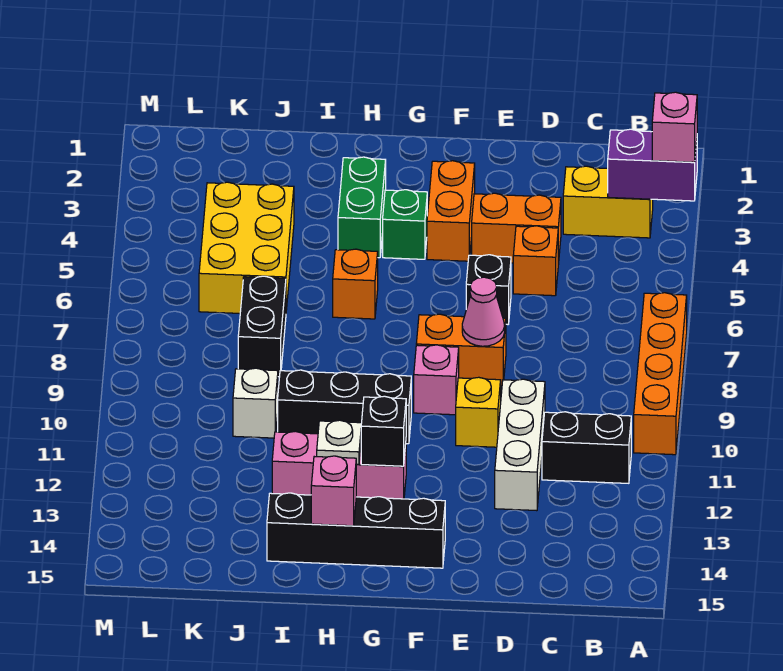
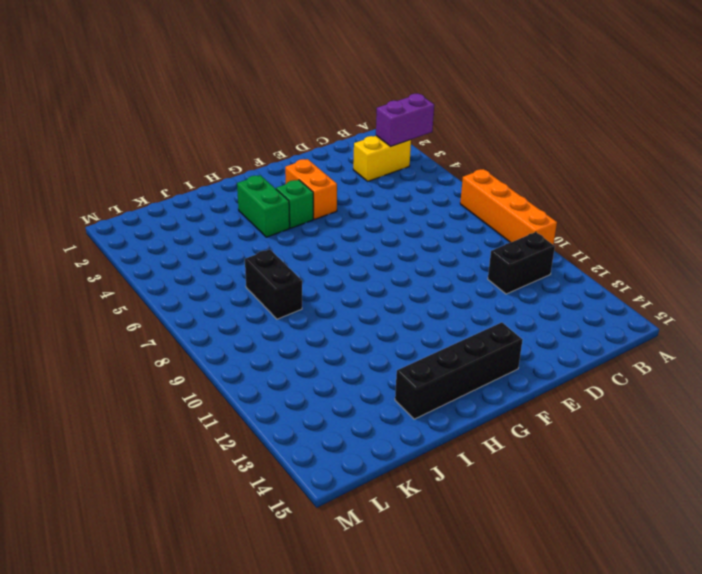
none -> orange brick D4:E4 level 1
none -> orange brick D5 level 1
none -> white brick D10:D12 level 1

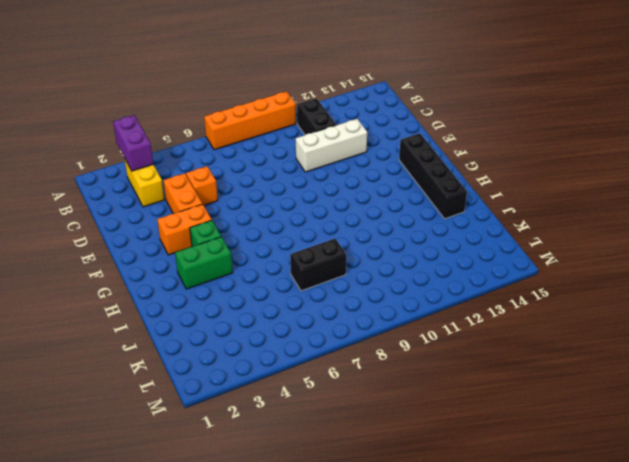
none -> black brick E6 level 1
none -> orange brick E8:F8 level 1
none -> yellow brick E10 level 1

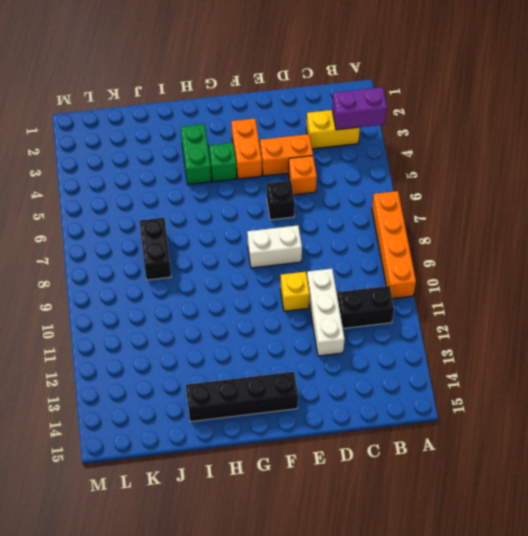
white brick E8:F8 level 1 -> orange brick E8:F8 level 1
none -> pink brick F9 level 1
none -> black brick G10:I10 level 1
none -> pink brick G12:I12 level 1

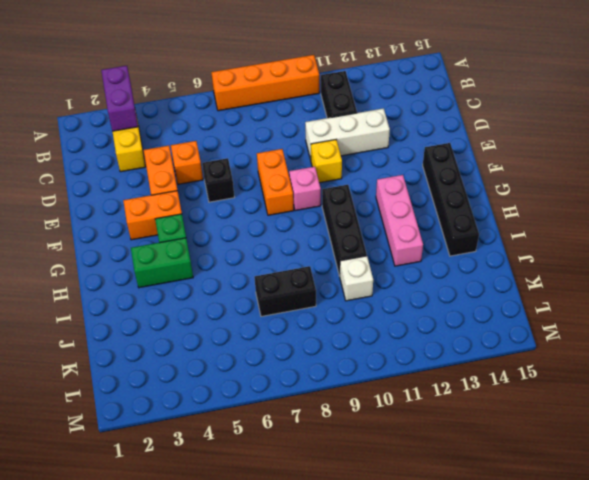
none -> orange brick H6 level 1
none -> yellow brick J4:K6 level 1
none -> pink cone E8 level 2

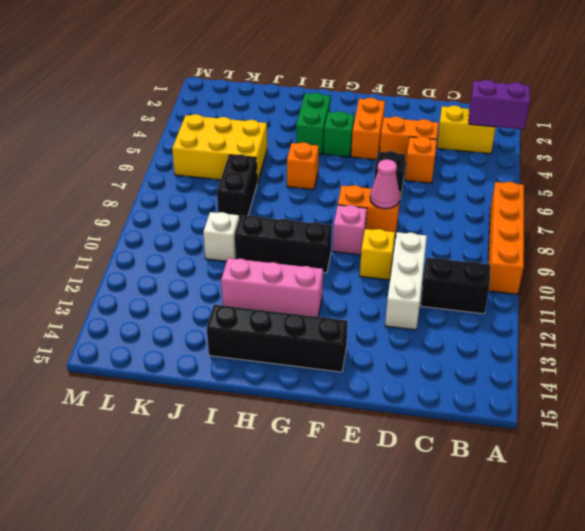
yellow brick J5:L6 level 1 -> yellow brick J4:K6 level 1
none -> black brick G12 level 2
none -> white plate H12 level 2
none -> pink brick H14 level 2

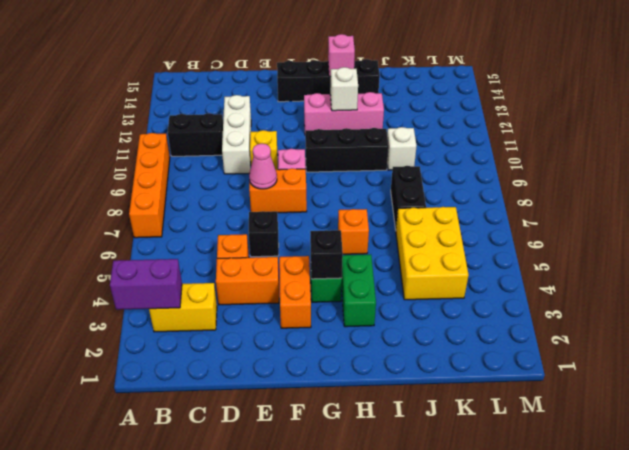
black brick G4 level 2 -> black brick G12 level 2
white brick H12 level 2 -> white plate H12 level 2
none -> pink brick A3 level 3

